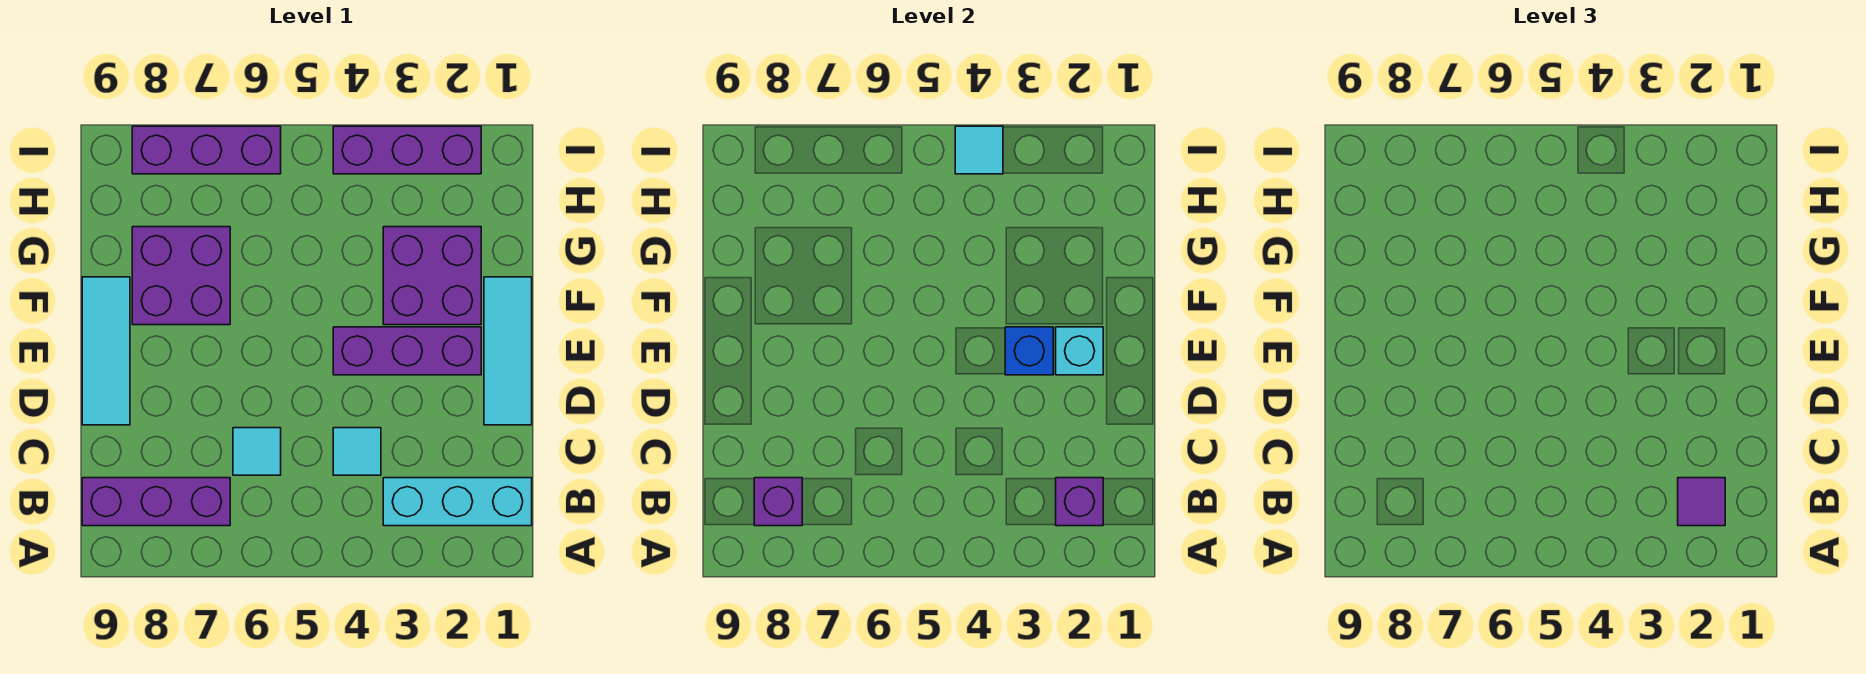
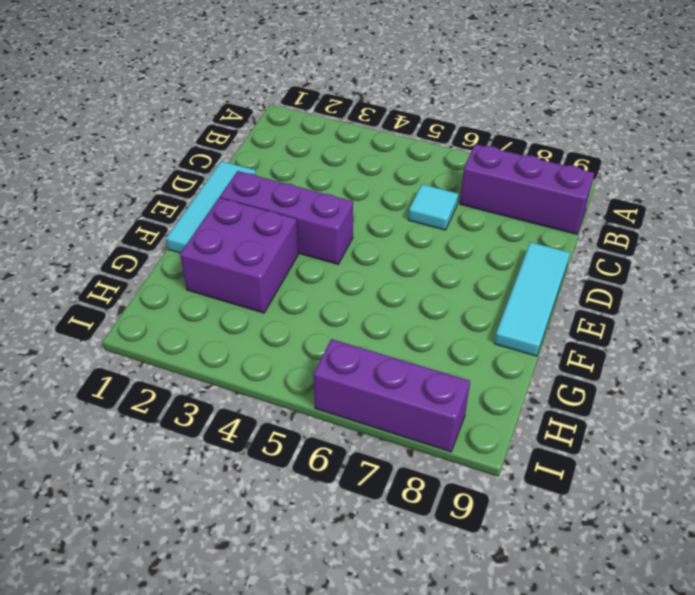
none -> cyan brick B1:B3 level 1
none -> cyan tile C4 level 1
none -> purple brick F7:G8 level 1

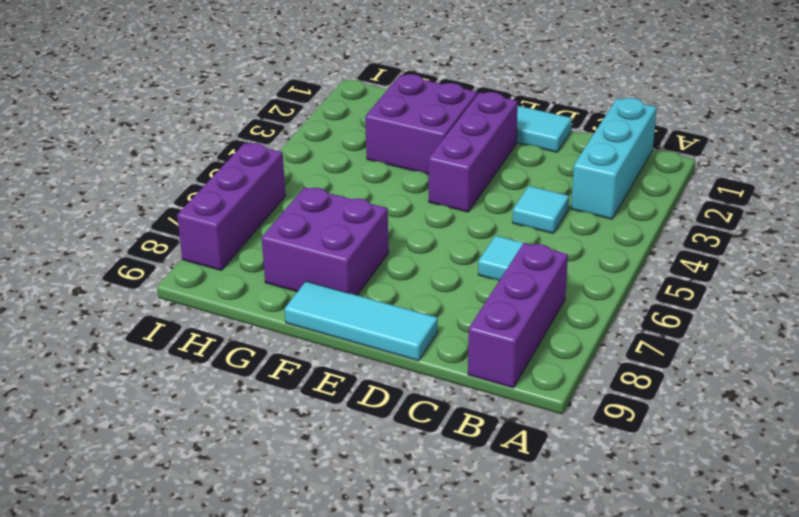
none -> purple brick I2:I4 level 1
none -> purple brick B2 level 2
none -> purple brick B8 level 2

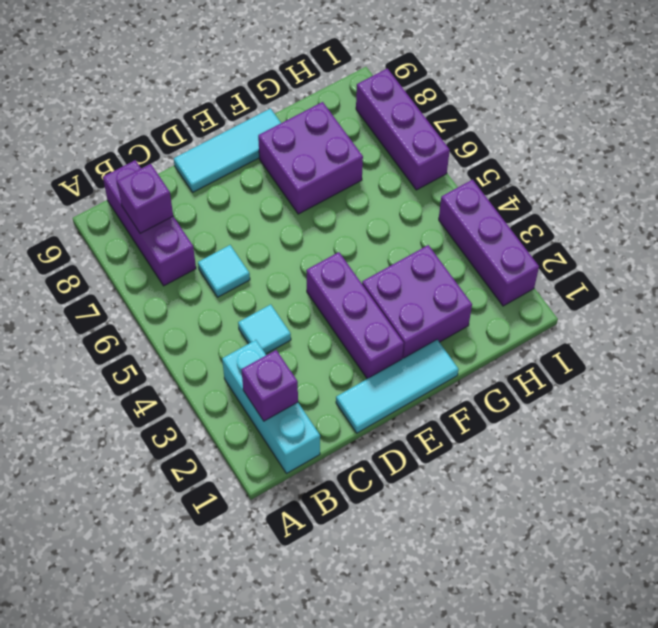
none -> cyan brick E2 level 2
none -> blue brick E3 level 2
none -> cyan tile I4 level 2

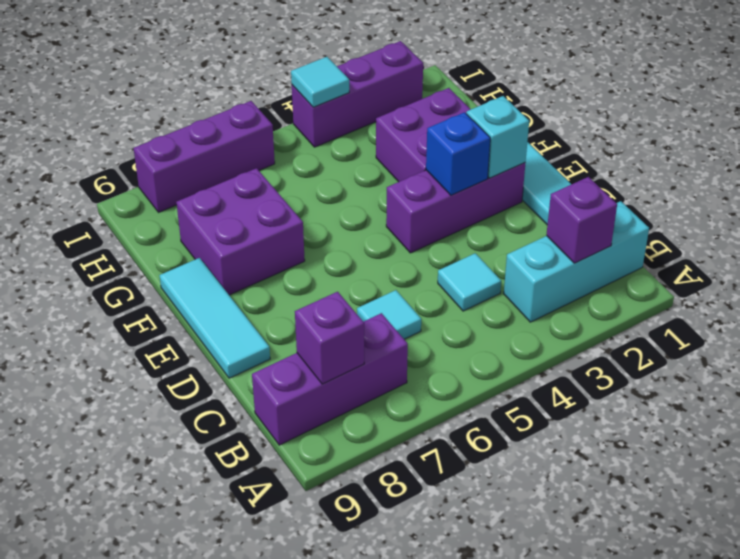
none -> purple tile B2 level 3

